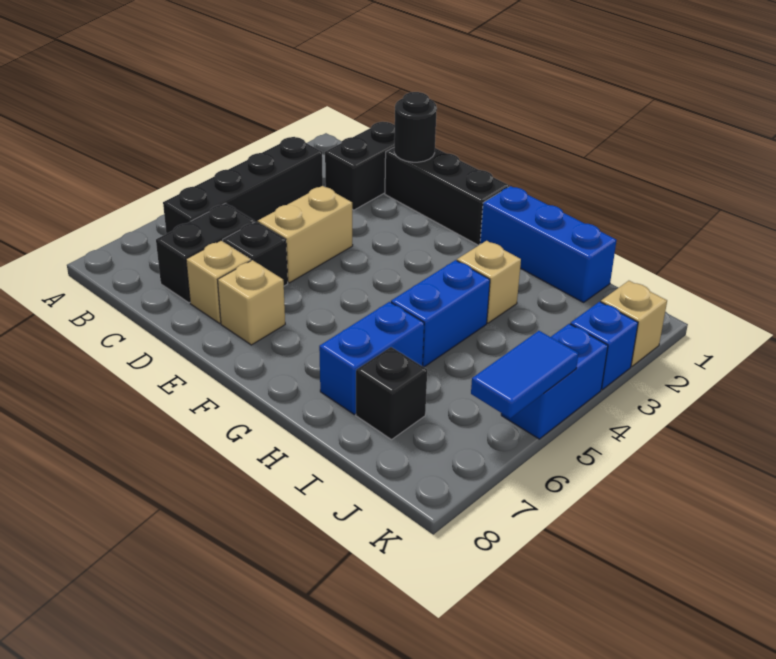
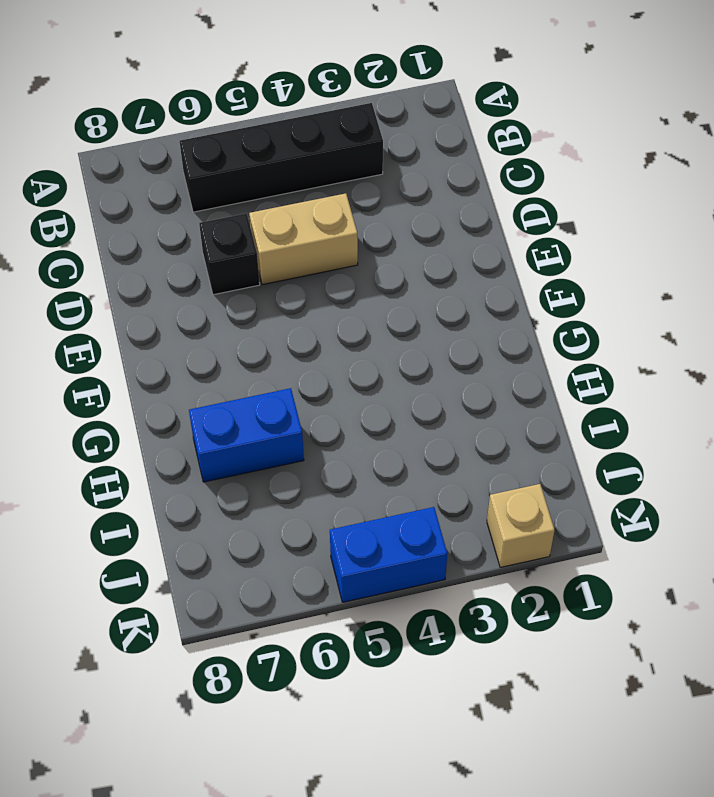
none -> black brick C1:C2 level 1
none -> black brick C6:C7 level 1
none -> black brick D1:F1 level 1

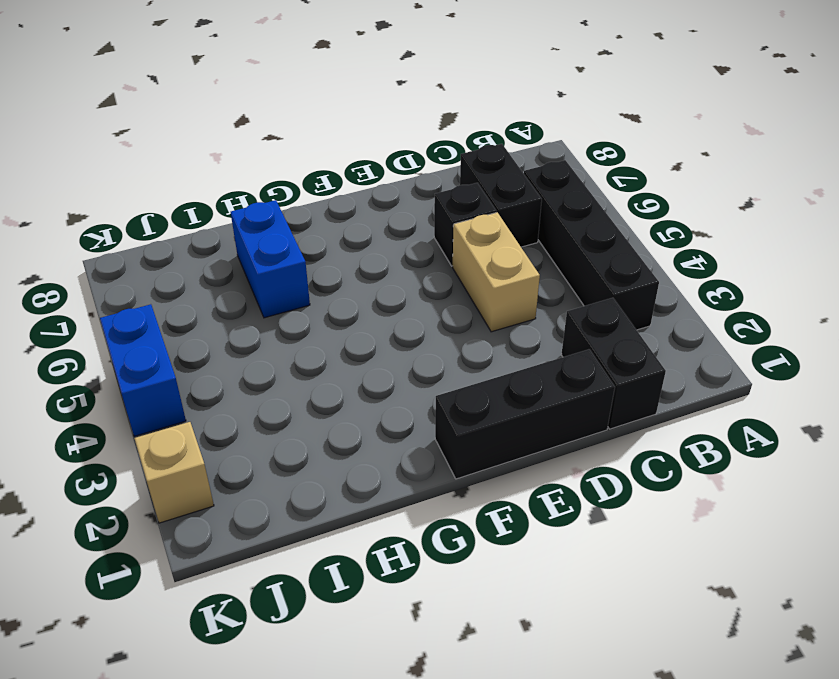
none -> tan brick D7 level 1
none -> tan brick E7 level 1
none -> blue brick G1:I1 level 1

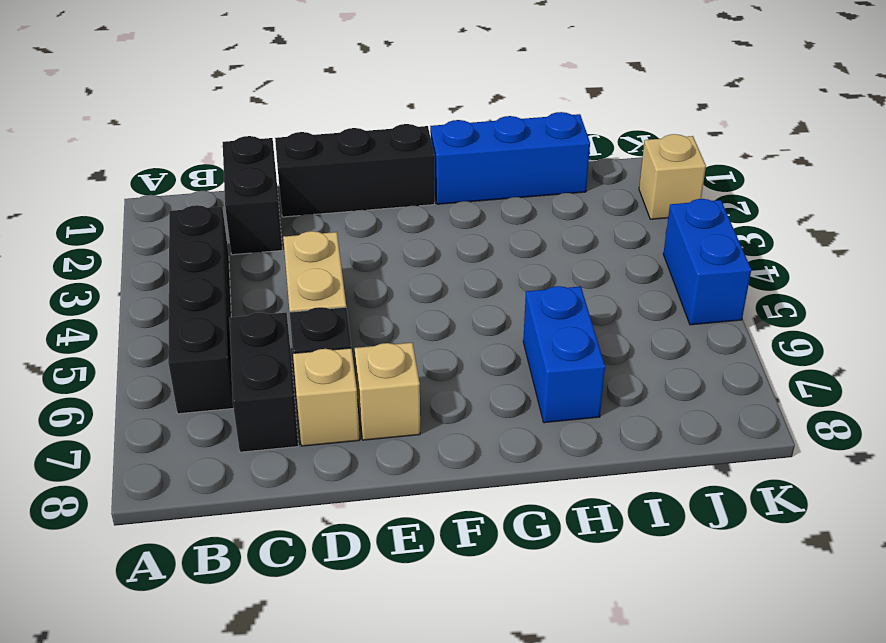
none -> tan brick H3 level 1
none -> blue brick H4:H5 level 1
none -> black brick I7 level 1

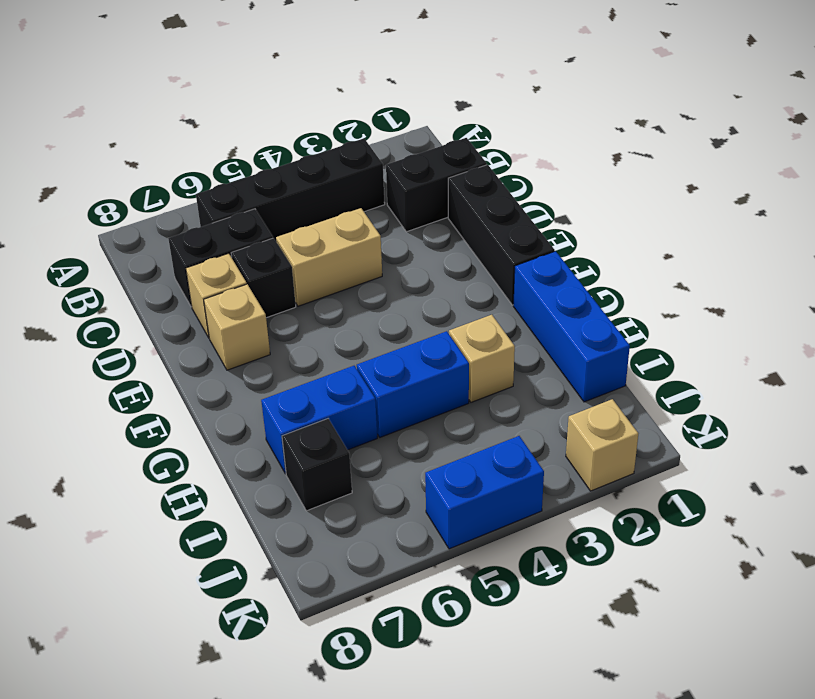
none -> blue brick K3 level 1
none -> black round brick D1 level 2
none -> blue tile K5:K6 level 2

